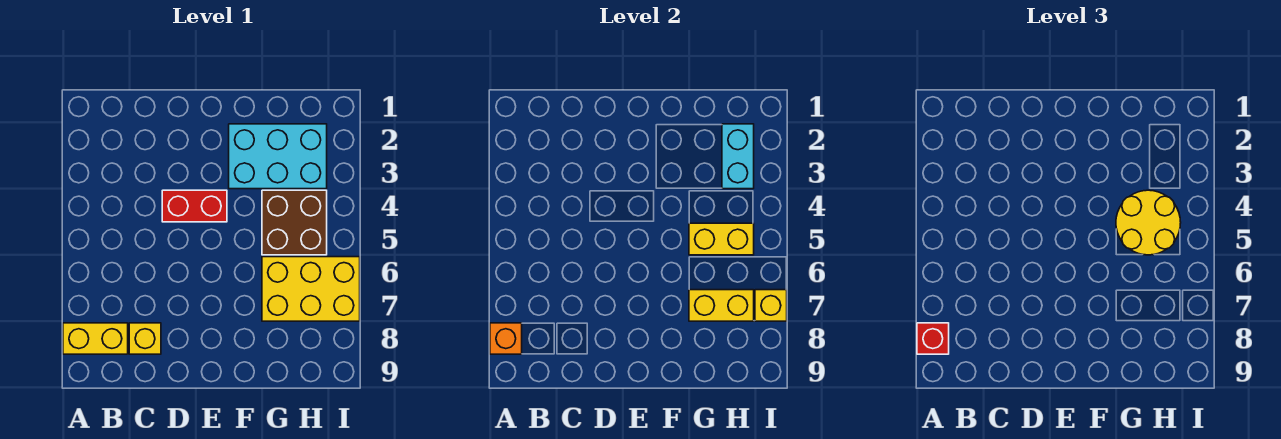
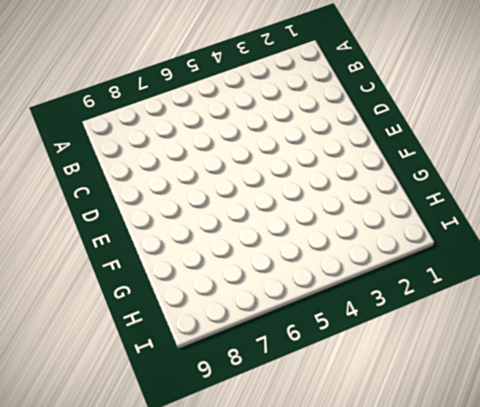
none -> yellow brick A8:B8 level 1
none -> yellow brick C8 level 1
none -> red brick D4:E4 level 1

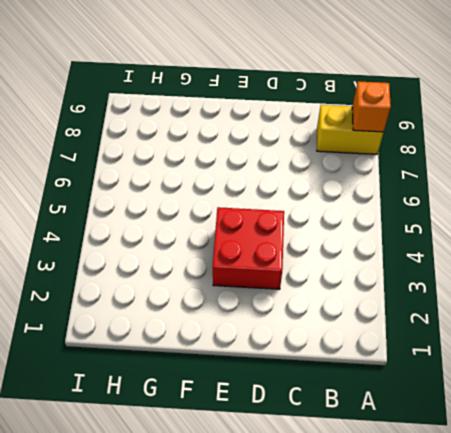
red brick D3:E4 level 1 -> red brick D4:E4 level 1
none -> yellow brick C8 level 1
none -> cyan brick F2:H3 level 1
none -> brown brick G4:H5 level 1

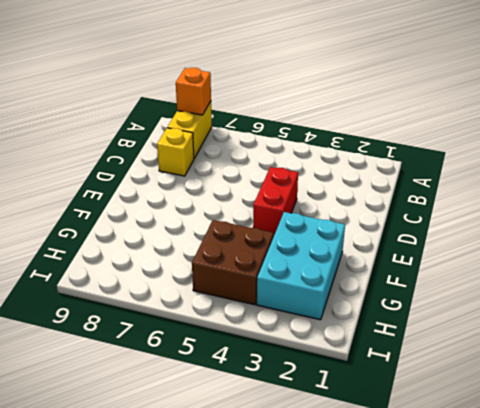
none -> yellow brick G6:I7 level 1
none -> yellow brick G5:H5 level 2
none -> yellow brick G7:H7 level 2

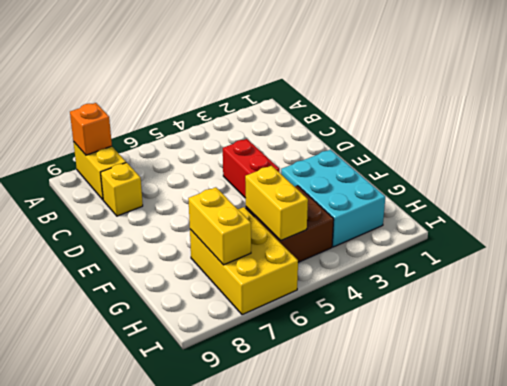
none -> cyan brick H2:H3 level 2
none -> yellow brick I7 level 2
none -> red brick A8 level 3

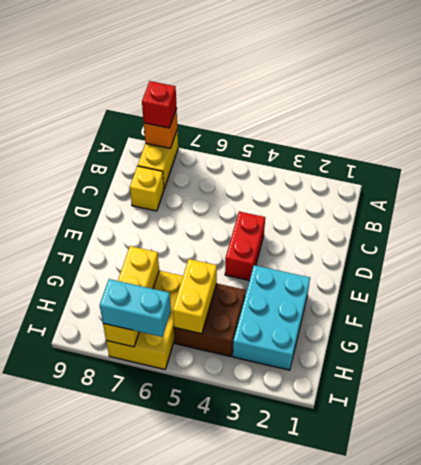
cyan brick I6:I7 level 3 -> cyan brick H2:H3 level 2
none -> yellow round brick G4:H5 level 3

